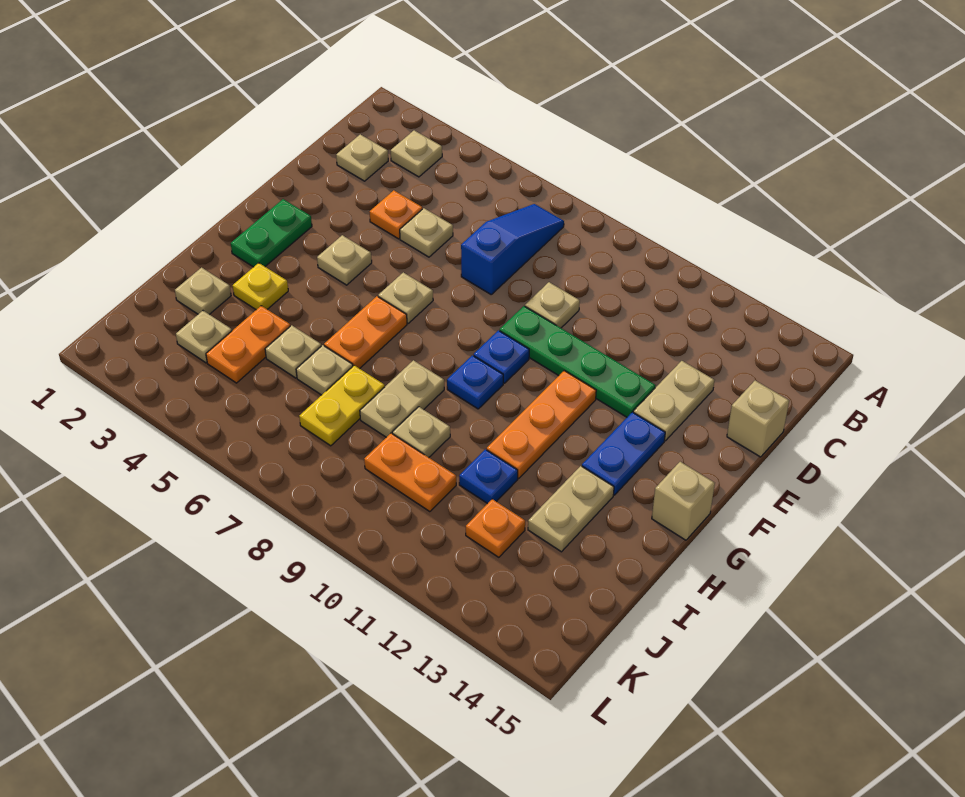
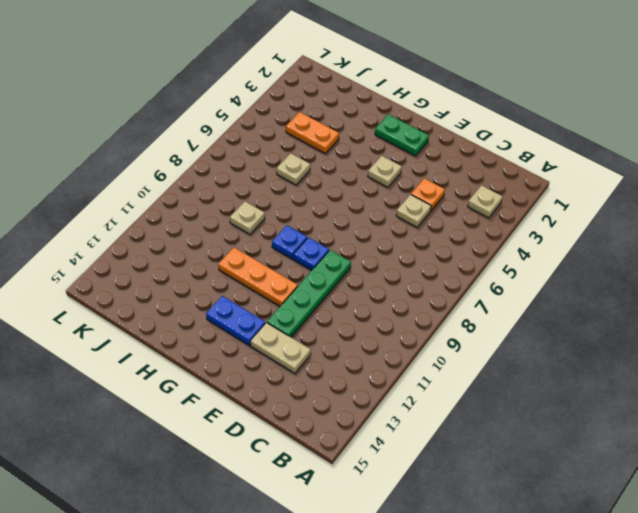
none -> blue slope B7:D7 level 1 top D
none -> tan plate C2 level 1
none -> tan plate D9 level 1
none -> tan brick D15 level 1

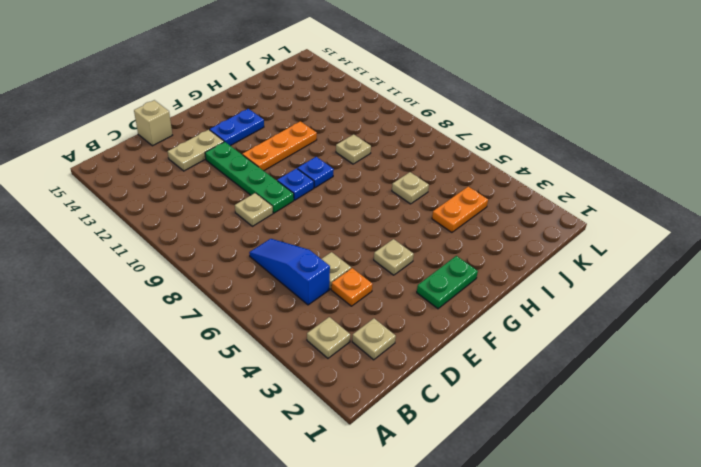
blue slope C5:C7 level 1 top 5 -> blue slope B7:D7 level 1 top D
none -> tan plate F6 level 1
none -> orange plate G6:H6 level 1
none -> tan brick G15 level 1
none -> yellow plate H3 level 1

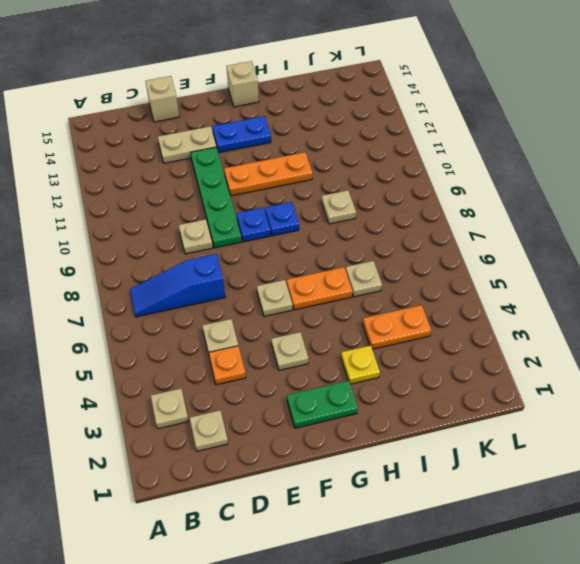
none -> tan plate H8:I8 level 1
none -> tan plate H13:I13 level 1
none -> tan plate I2 level 1
none -> tan plate I5 level 1

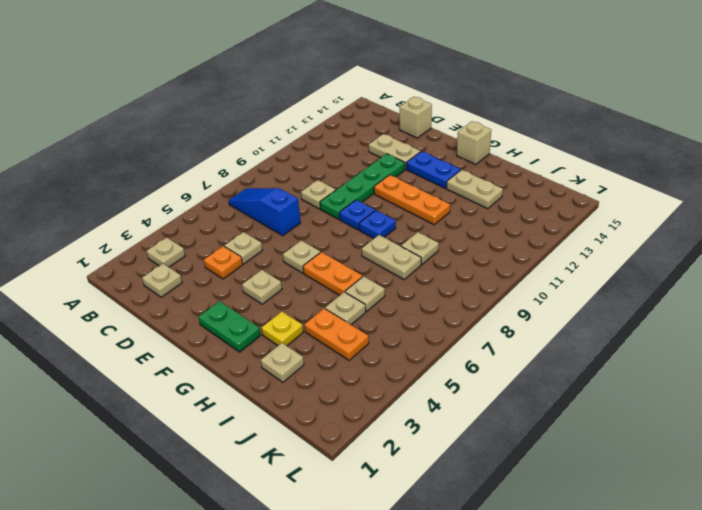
none -> yellow plate I7:J7 level 1
none -> blue plate I11 level 1
none -> tan plate J3 level 1
none -> orange plate J9:J10 level 1

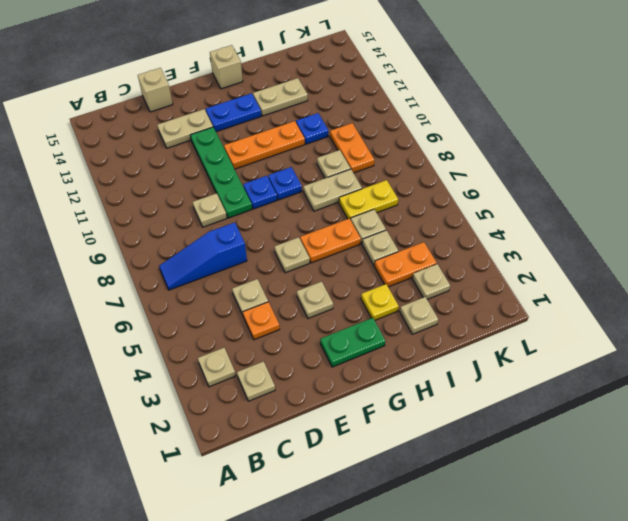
none -> orange plate J12 level 1

